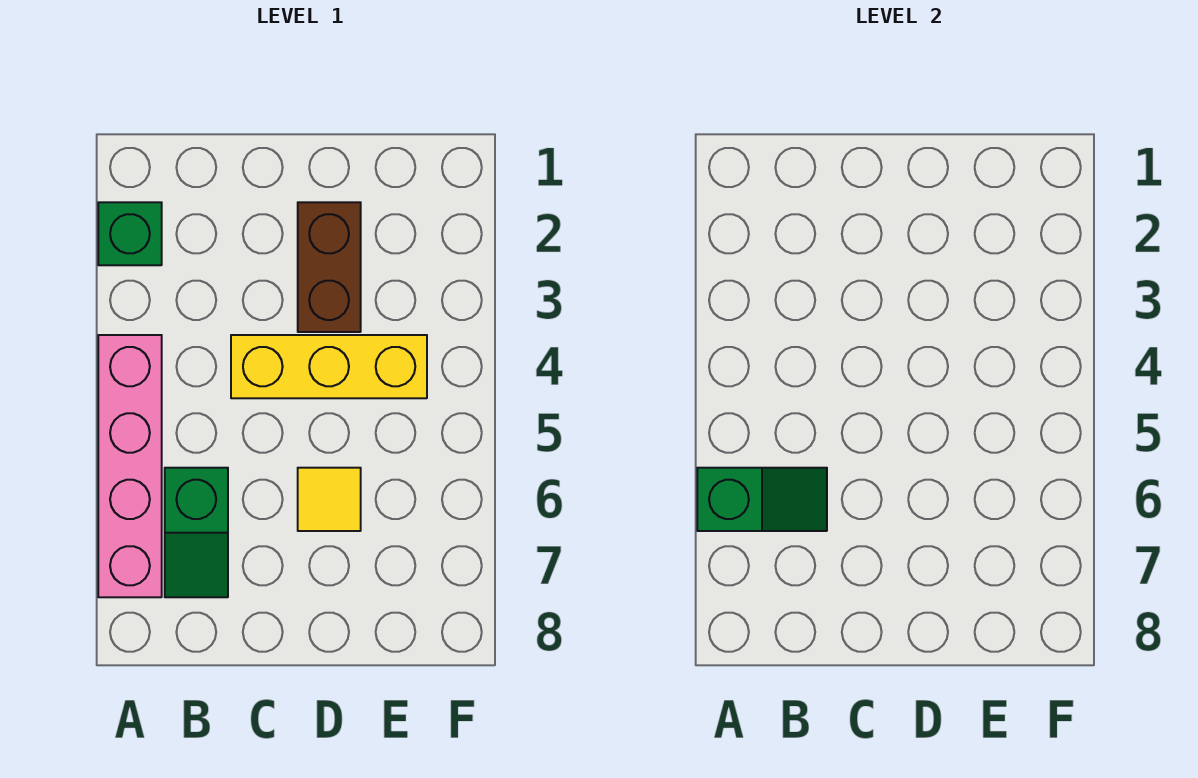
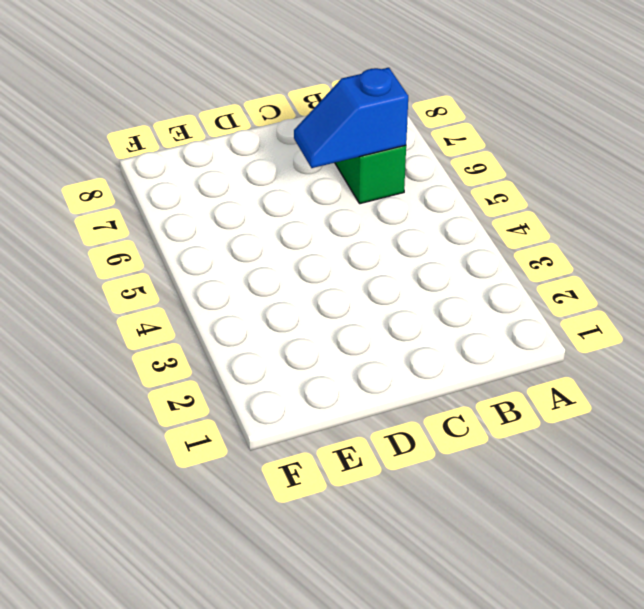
blue slope B6:C6 level 2 top B -> green slope A6:B6 level 2 top A
none -> green brick A2 level 1
none -> pink brick A4:A7 level 1

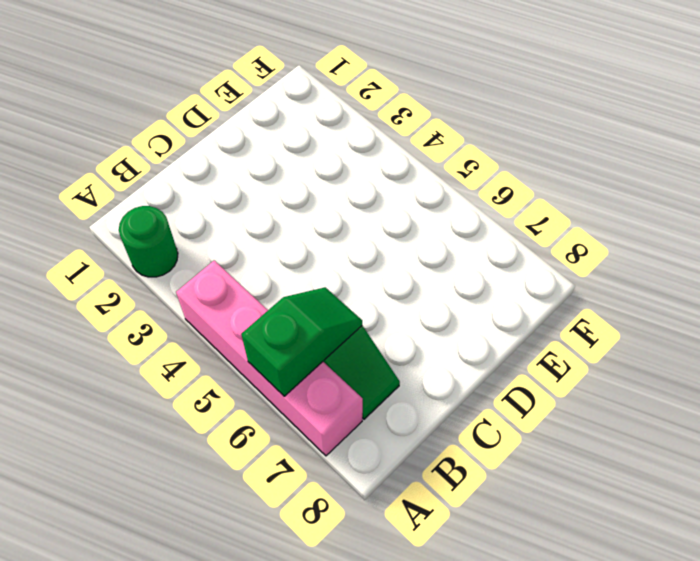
green round brick A2 level 1 -> green brick A2 level 1
none -> yellow brick C4:E4 level 1
none -> brown brick D2:D3 level 1

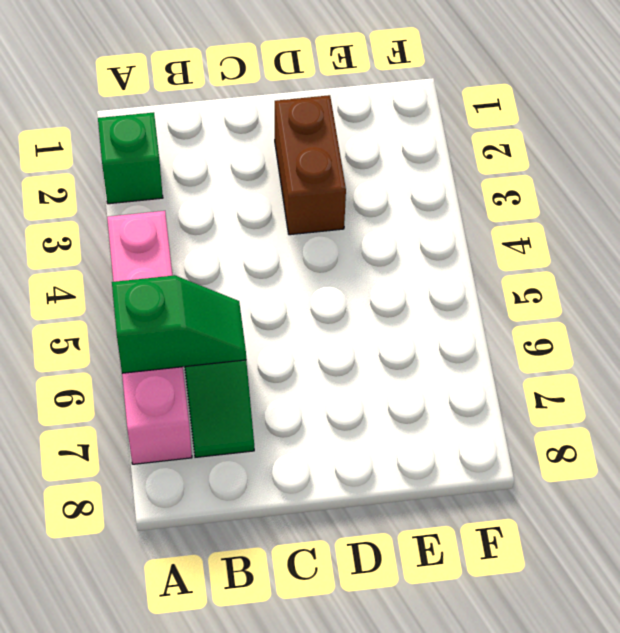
none -> yellow brick C4:E4 level 1
none -> yellow tile D6 level 1

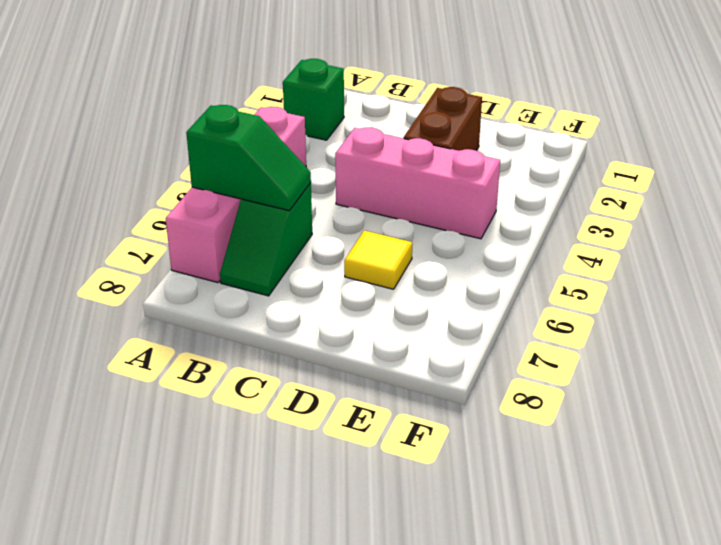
pink brick C4:E4 level 1 -> yellow brick C4:E4 level 1

